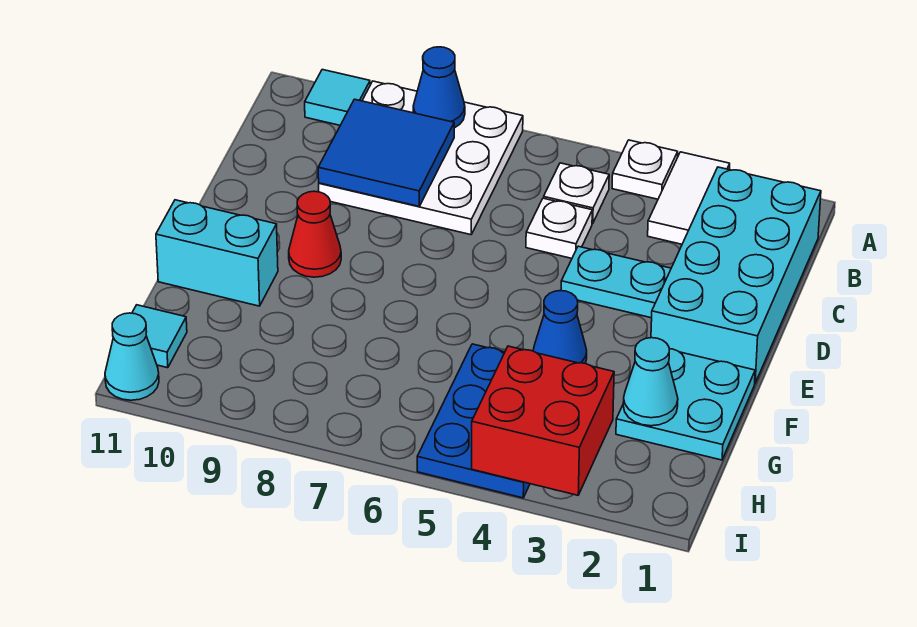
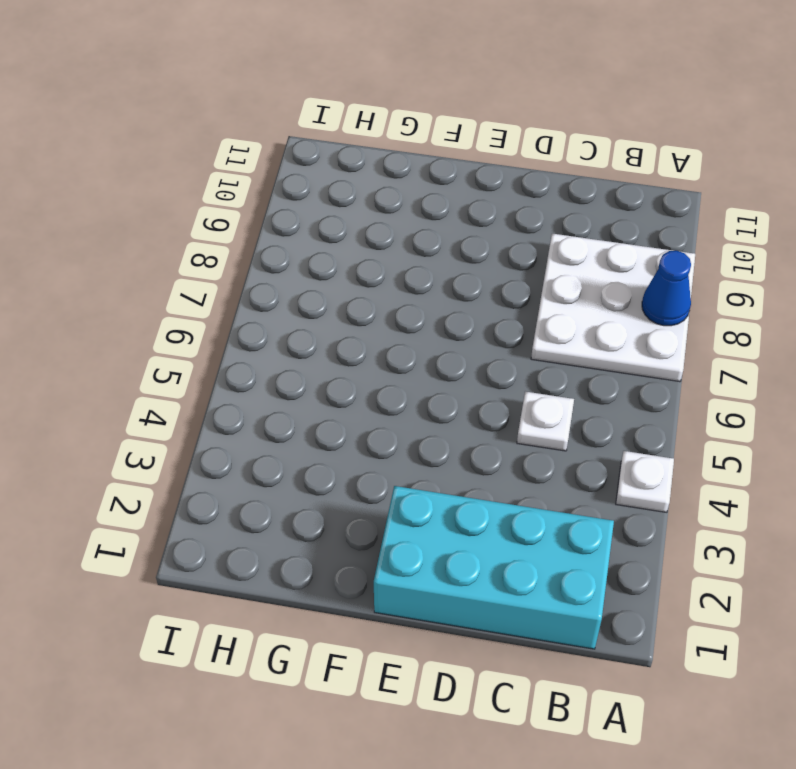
none -> white tile A3:B3 level 1
none -> cyan tile A10 level 1
none -> white plate B5 level 1

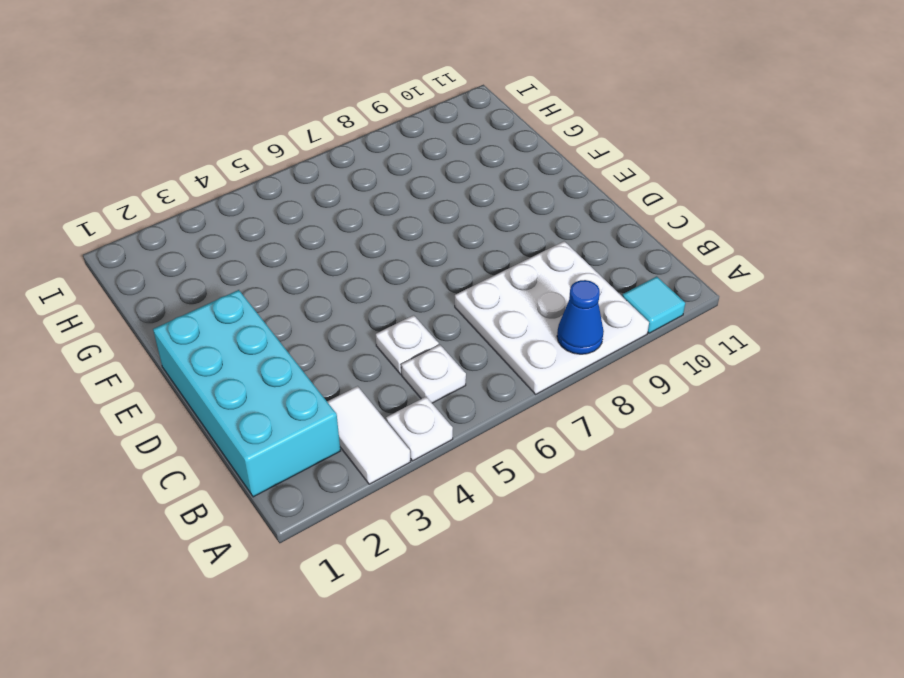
none -> cyan plate D3:D4 level 1
none -> red cone E9 level 1
none -> cyan plate F1:G2 level 1

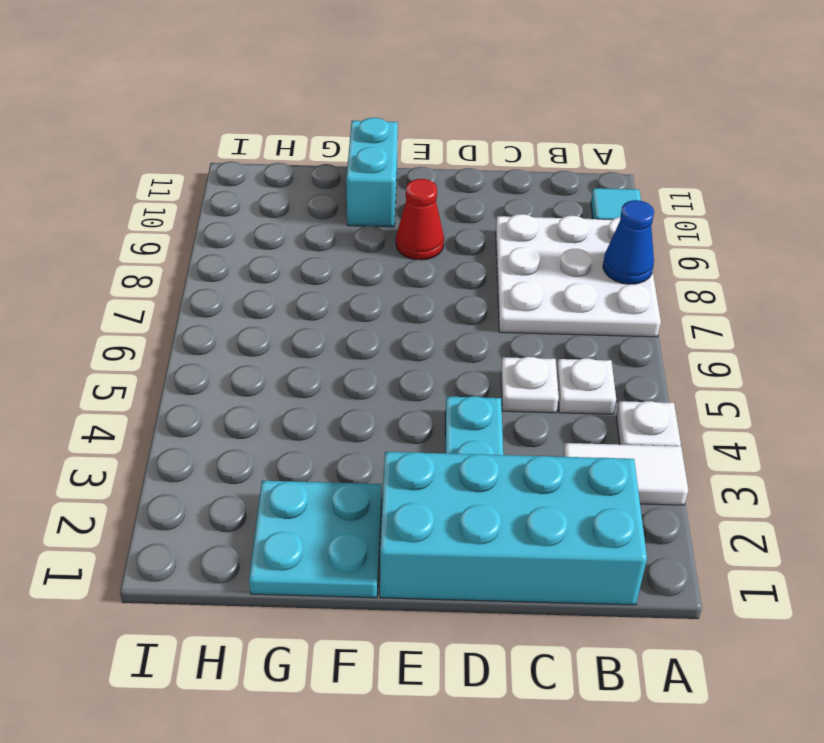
none -> blue cone F4 level 1
none -> blue plate G4:I5 level 1
none -> cyan tile H11 level 1

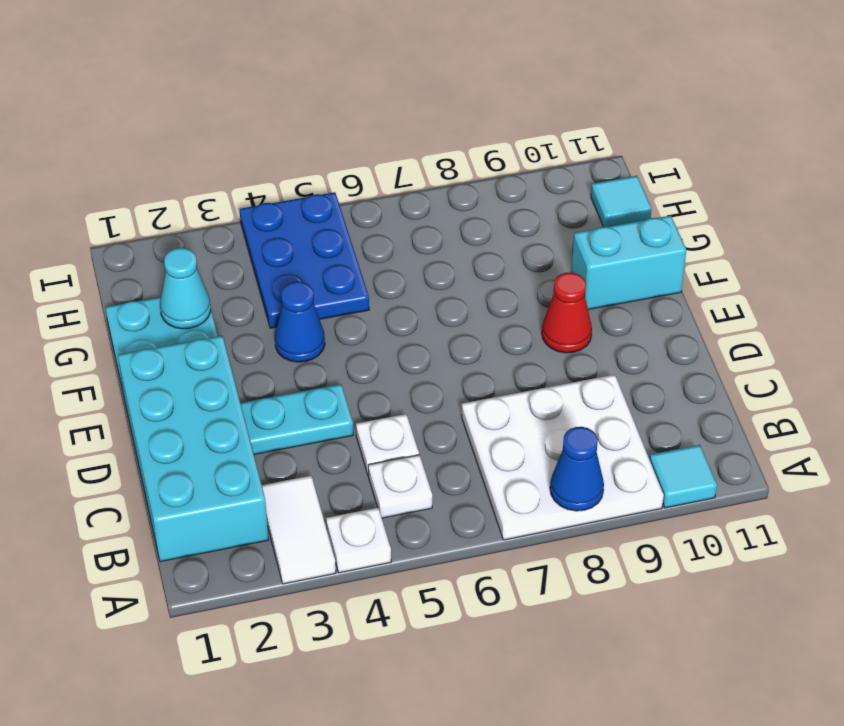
none -> cyan cone I11 level 1
none -> blue tile B8:C9 level 2
none -> red brick H3:I4 level 2

